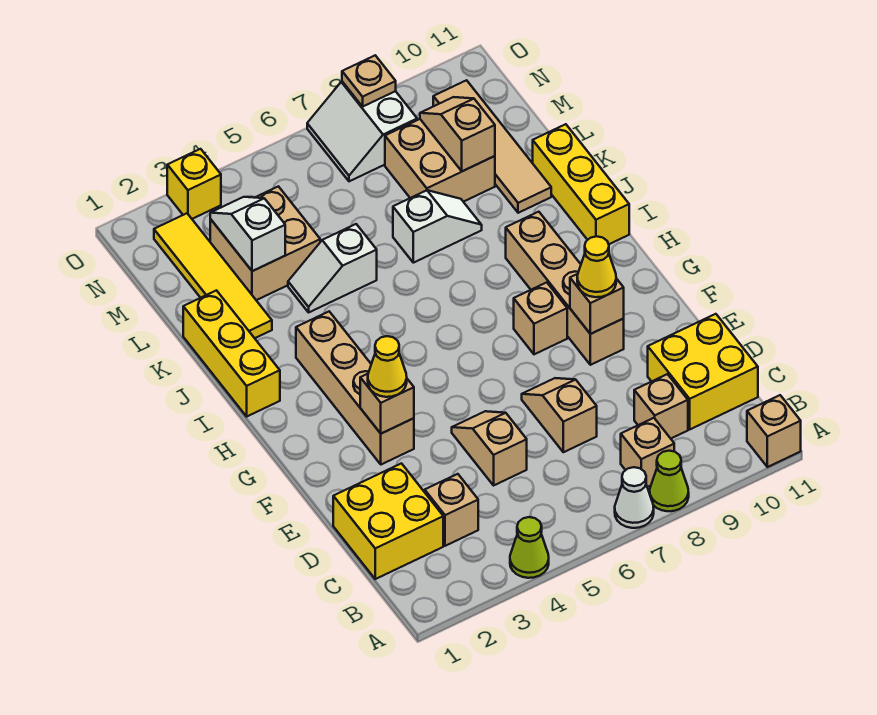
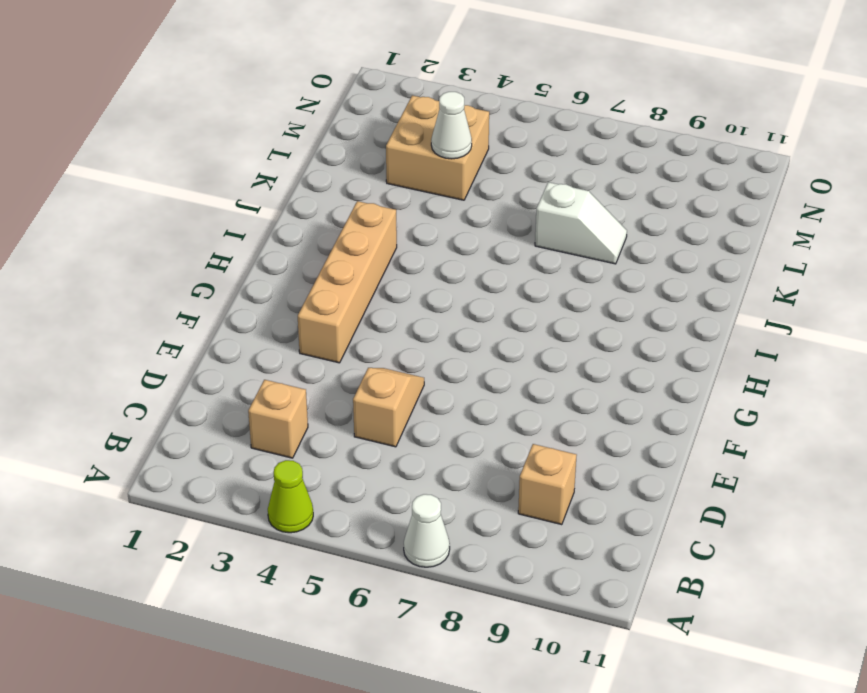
white cone L4 level 2 -> none
none -> lime cone A8 level 1
none -> tan brick A11 level 1
none -> tan brick B8 level 1
none -> yellow brick C1:D2 level 1

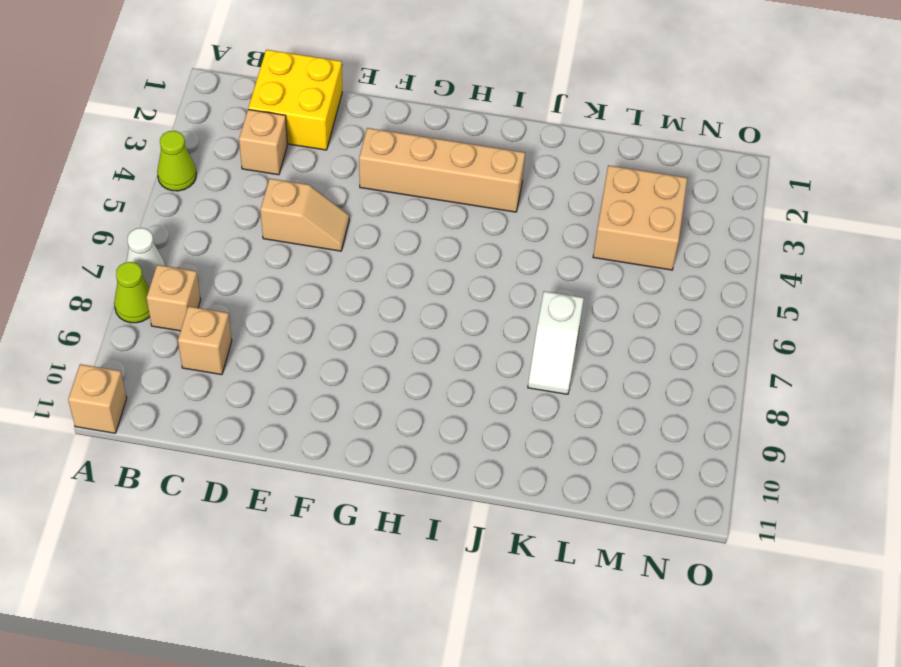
none -> yellow brick C10:D11 level 1
none -> tan slope D7:E7 level 1 top D
none -> tan brick F9:I9 level 1
none -> tan brick G8 level 1

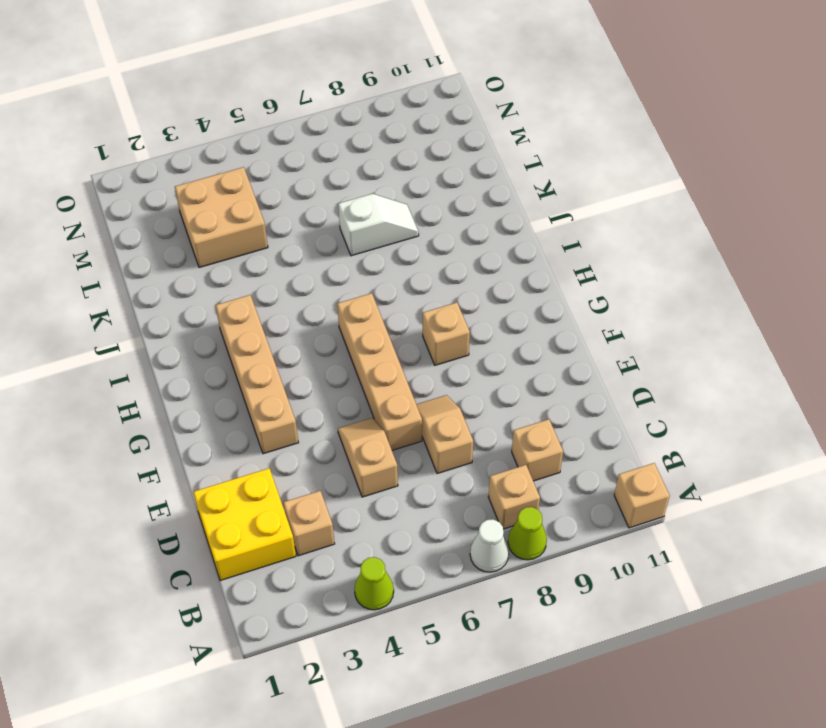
tan brick E6:H6 level 1 -> tan brick F9:I9 level 1
none -> yellow brick C10:D11 level 1
none -> yellow brick I1:K1 level 1
none -> yellow brick I11:K11 level 1
none -> yellow tile K2:N2 level 1

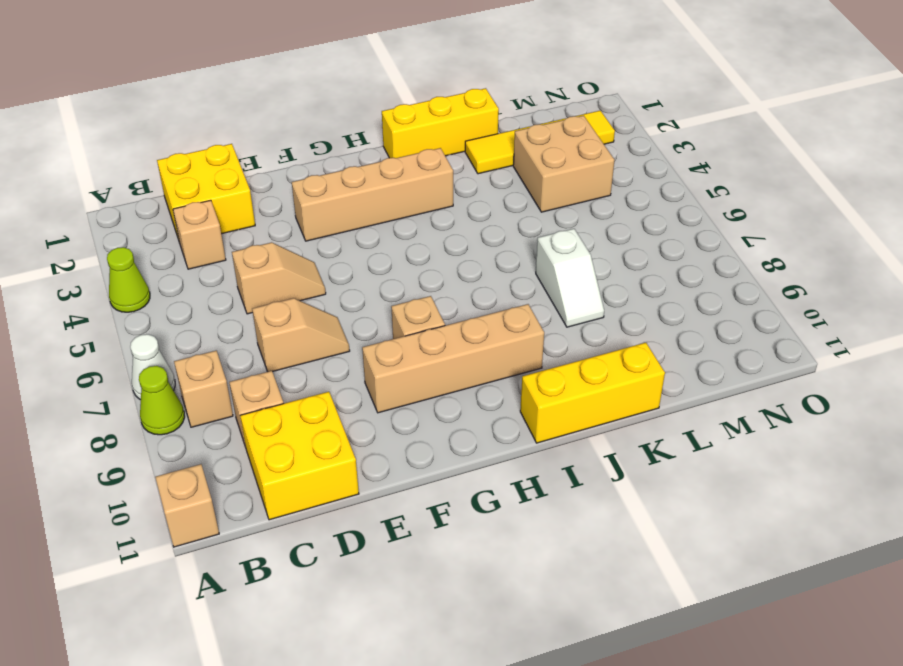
none -> white slope K4:K5 level 1 top 5
none -> tan tile K10:N10 level 1
none -> tan brick L8:M9 level 1
none -> white slope N7:O8 level 1 top 8

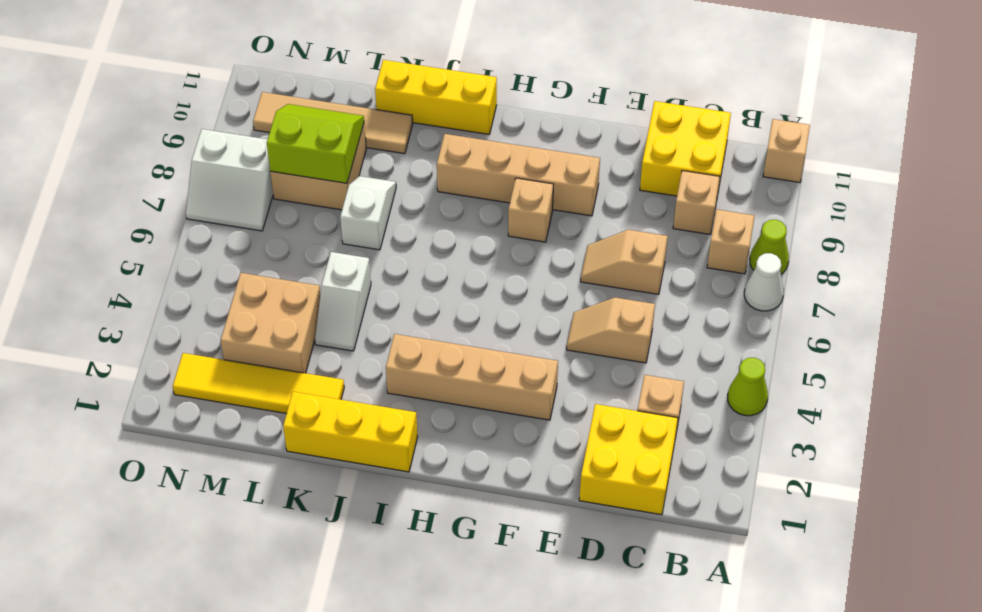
lime slope L8:M9 level 2 top 8 -> tan slope L9:M9 level 2 top L
none -> yellow brick O3 level 1
none -> tan brick F3 level 2
none -> tan brick F9 level 2
none -> white slope L3:M3 level 2 top L

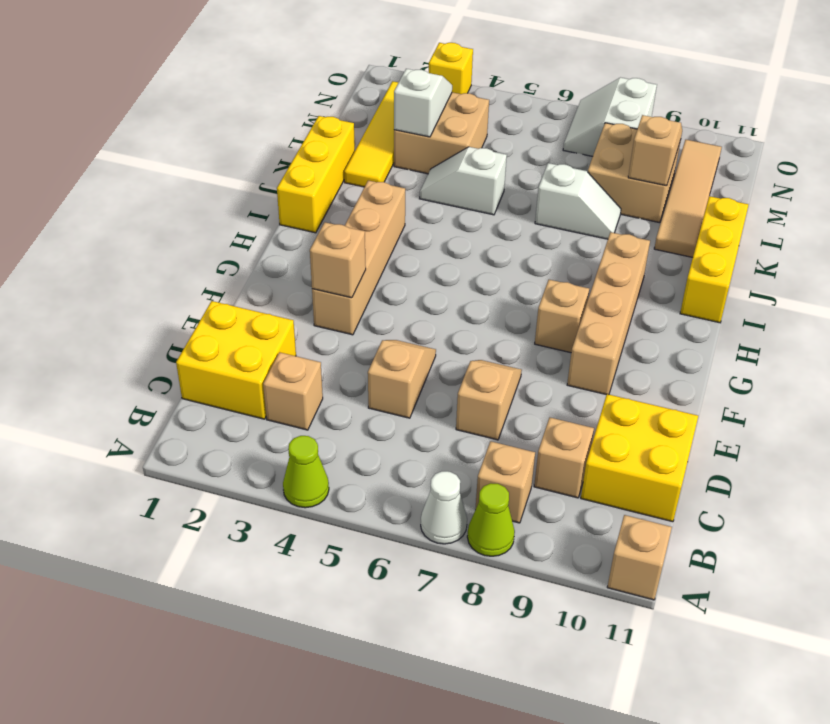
none -> tan brick F9 level 2
none -> tan plate O8 level 2
none -> yellow cone F3 level 3
none -> yellow cone F9 level 3

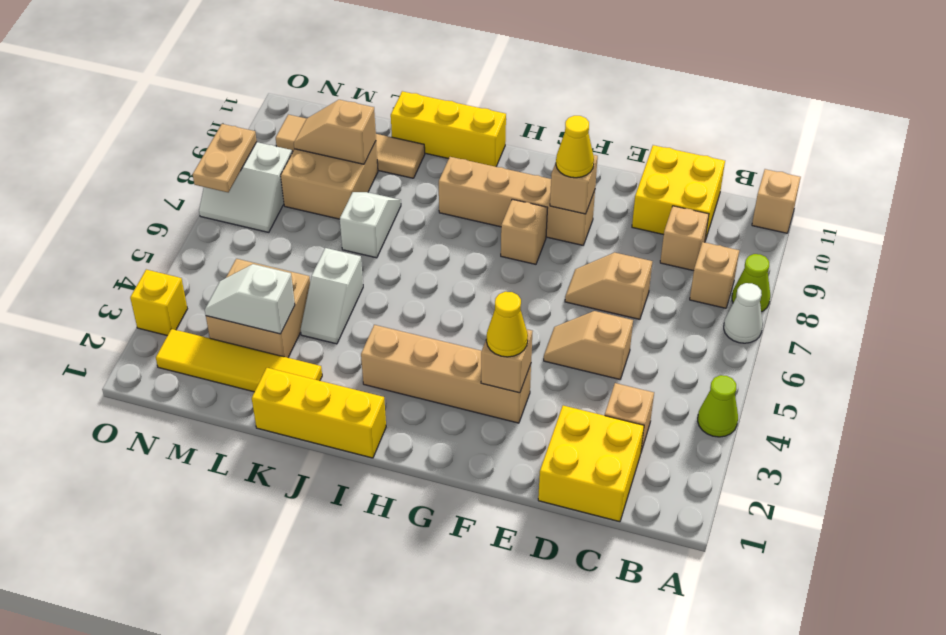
tan plate O7:O8 level 2 -> tan plate O8 level 2

